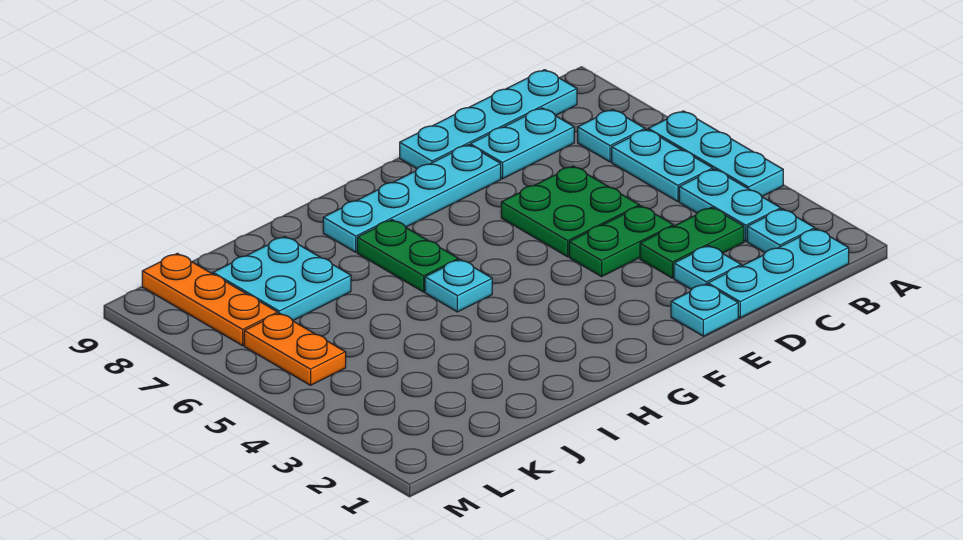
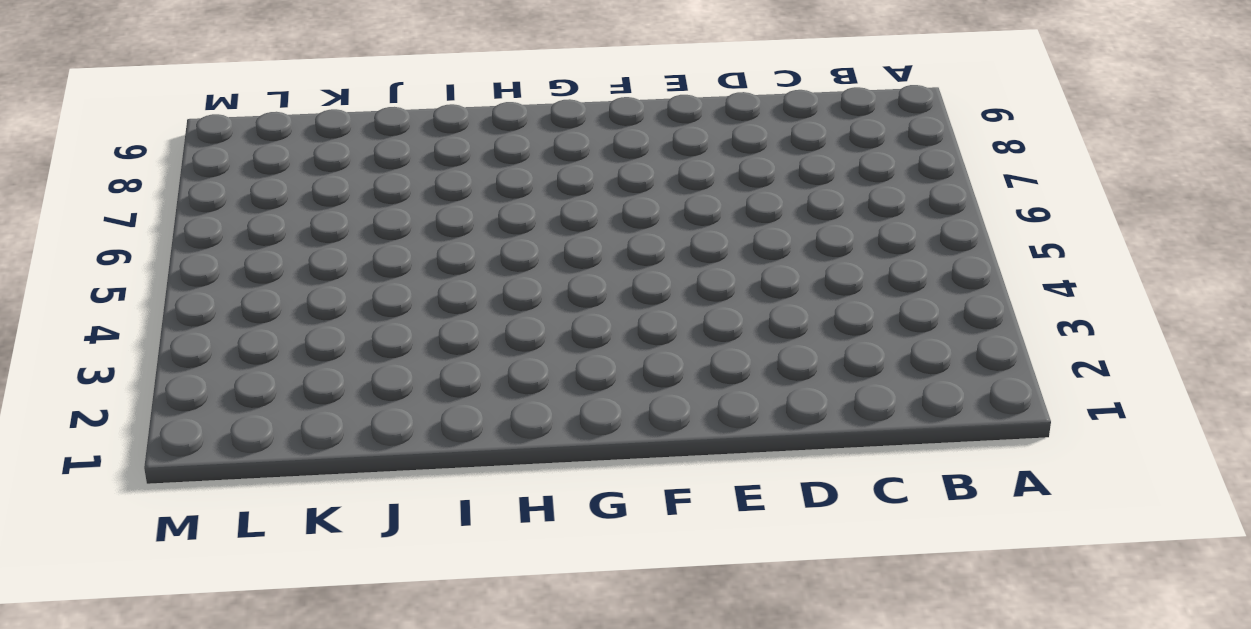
none -> cyan plate A4:A6 level 1
none -> cyan plate B1:D1 level 1
none -> cyan plate B2 level 1

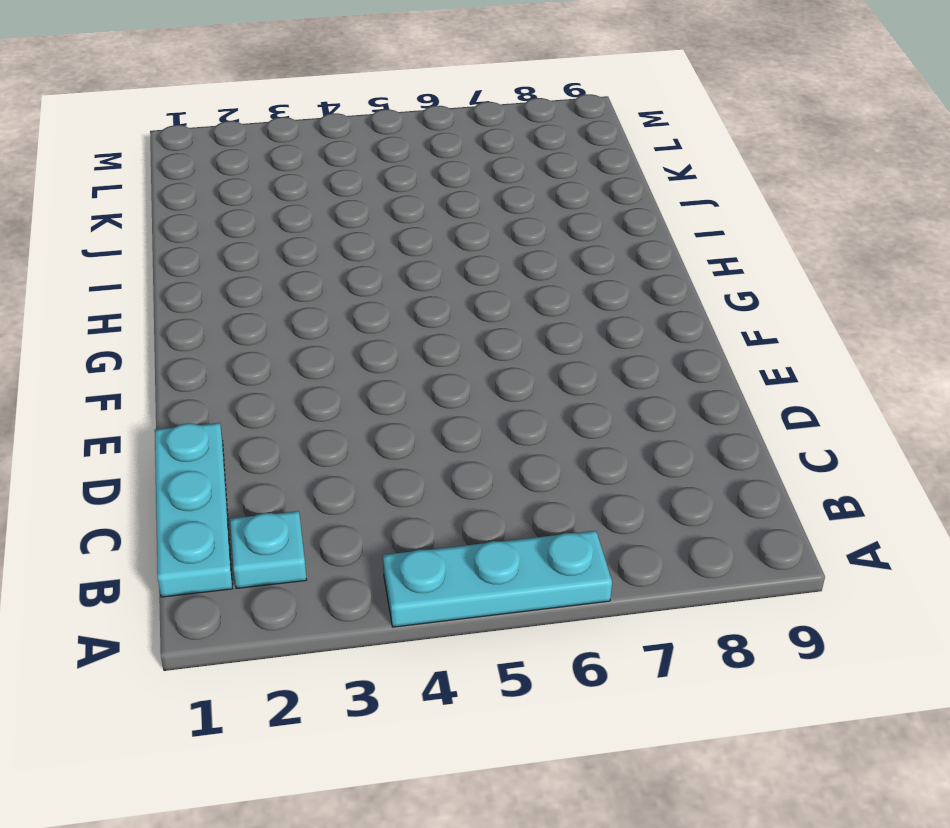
none -> cyan plate B3:B4 level 1
none -> cyan plate B5:B6 level 1
none -> cyan plate B7 level 1

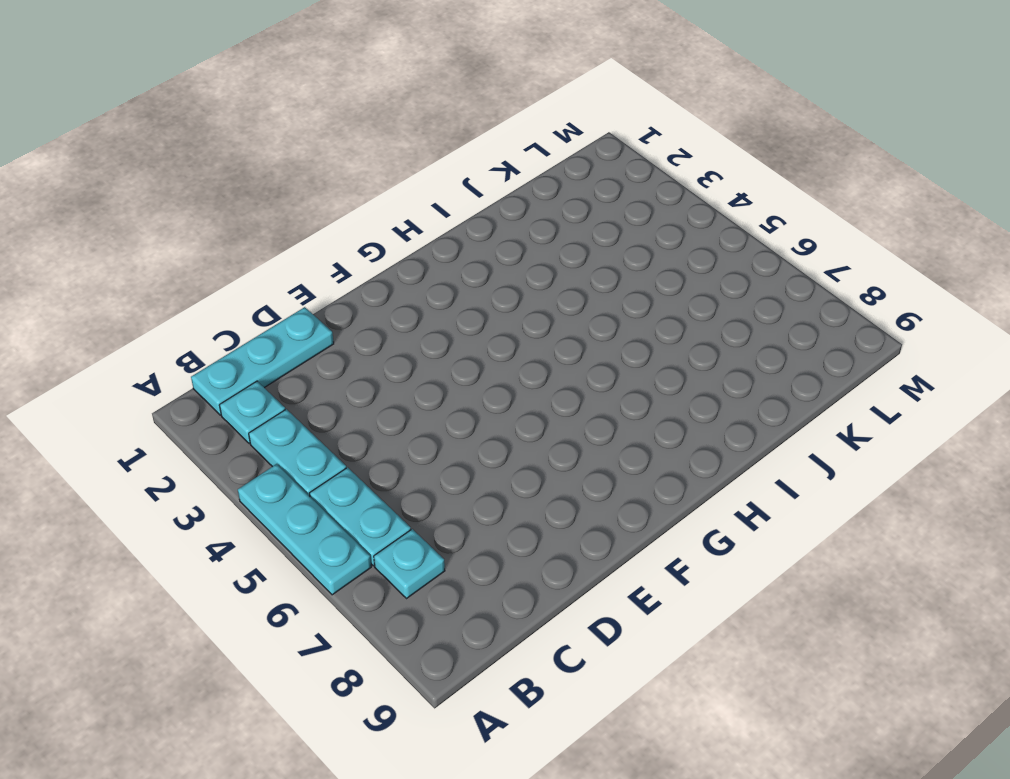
none -> cyan plate B9:E9 level 1
none -> green plate C3:D3 level 1
none -> cyan plate C8:D8 level 1

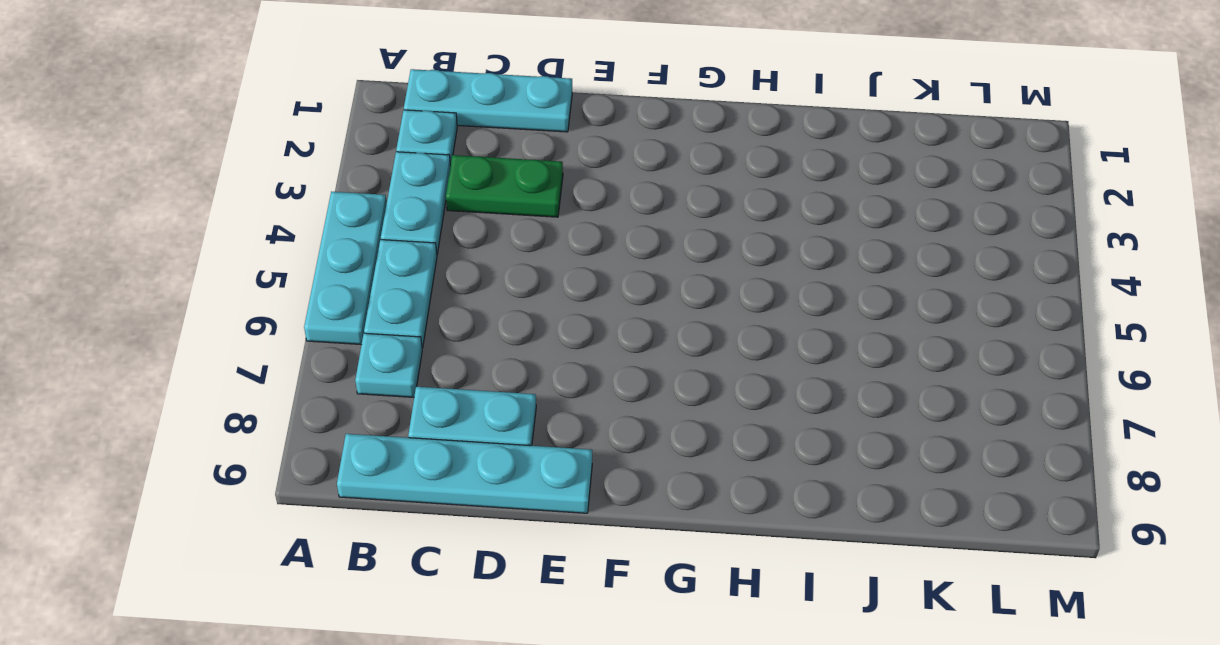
none -> cyan plate D2 level 1
none -> green plate D4:E4 level 1
none -> green plate D5:E6 level 1

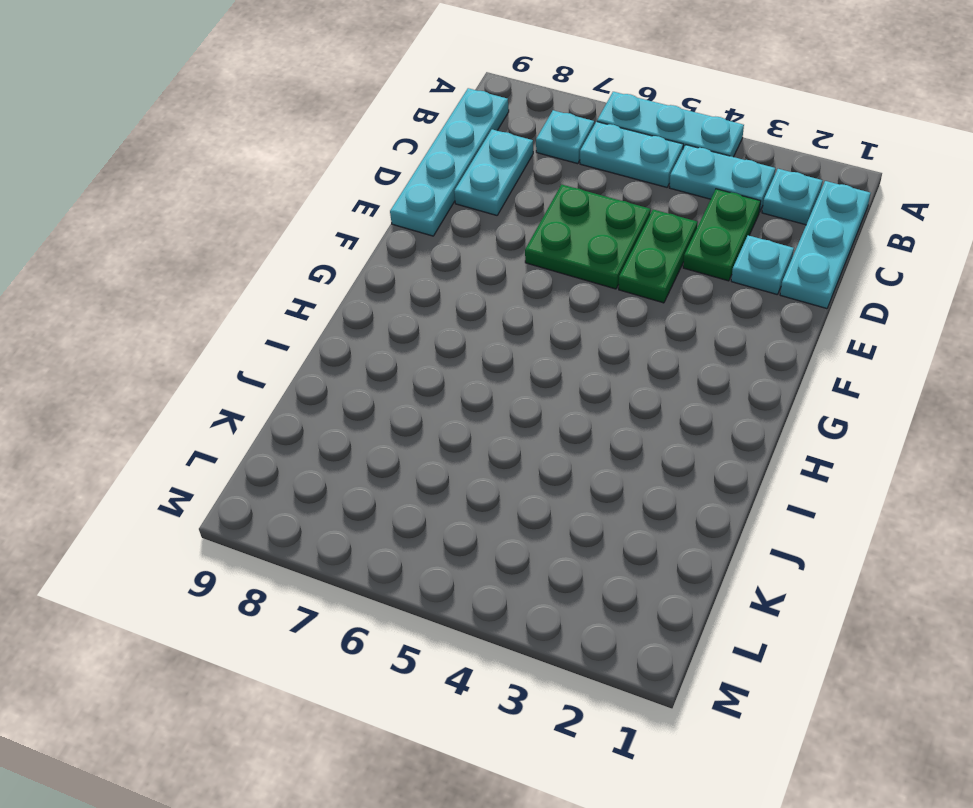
none -> cyan plate E1 level 1
none -> cyan plate E8:H8 level 1
none -> cyan plate H5 level 1

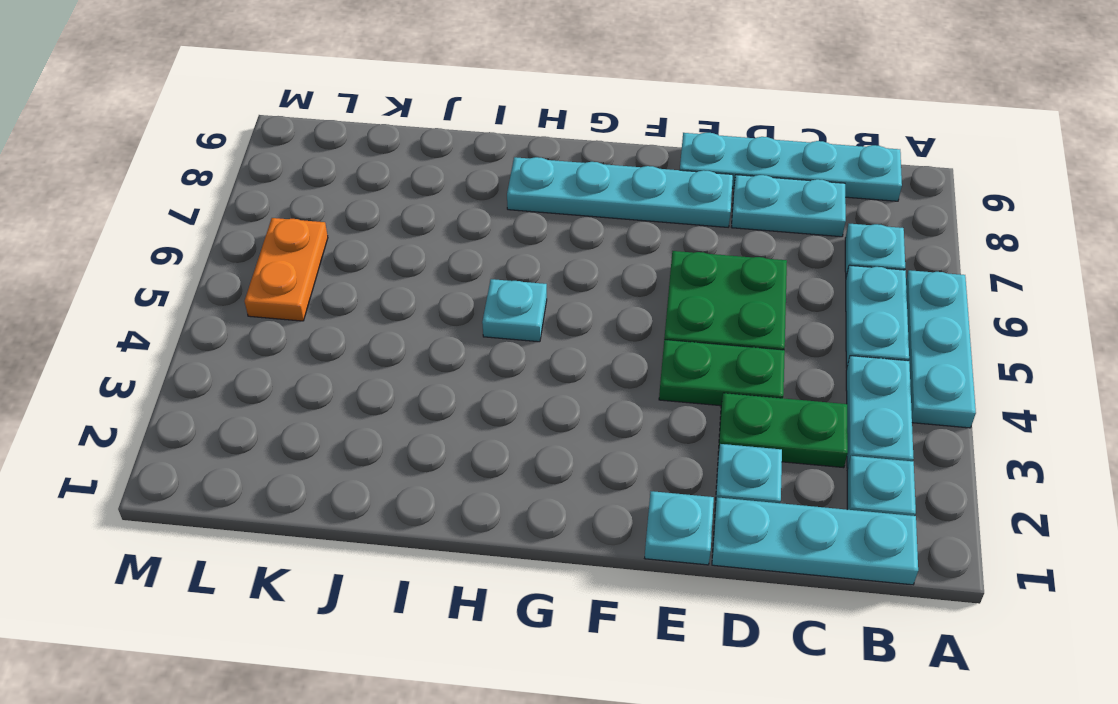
none -> green plate H6:H7 level 1
none -> cyan plate J7:K8 level 1
none -> orange plate L7:L9 level 1

